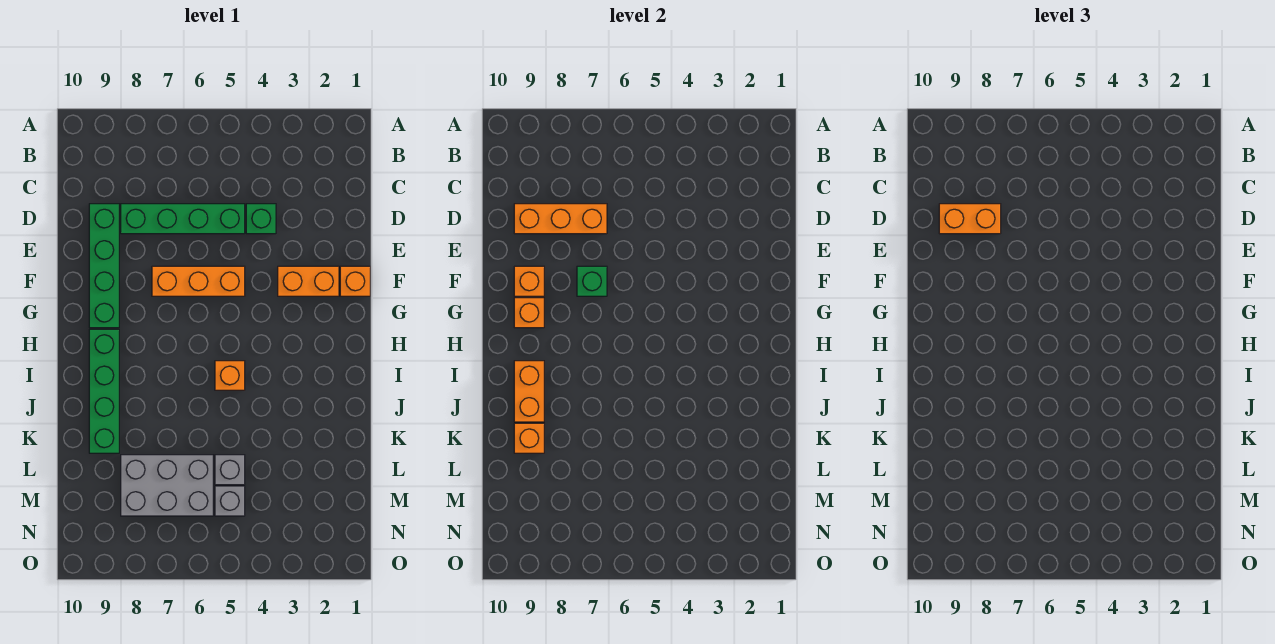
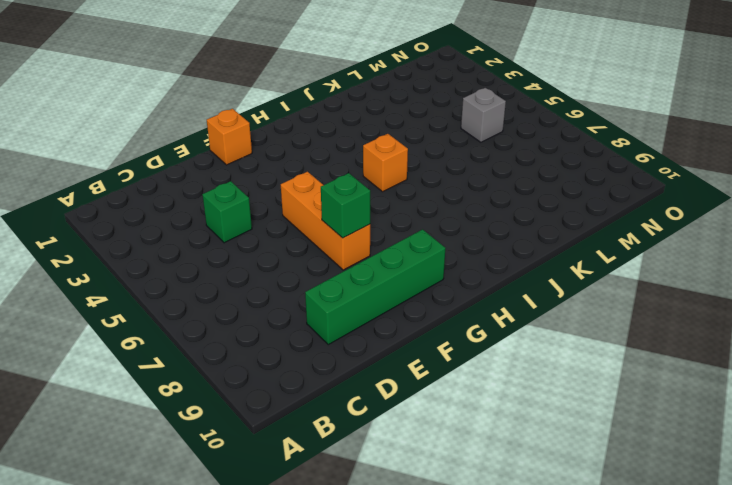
none -> green brick D5:D8 level 1
none -> orange brick F2:F3 level 1
none -> green brick H9:K9 level 1

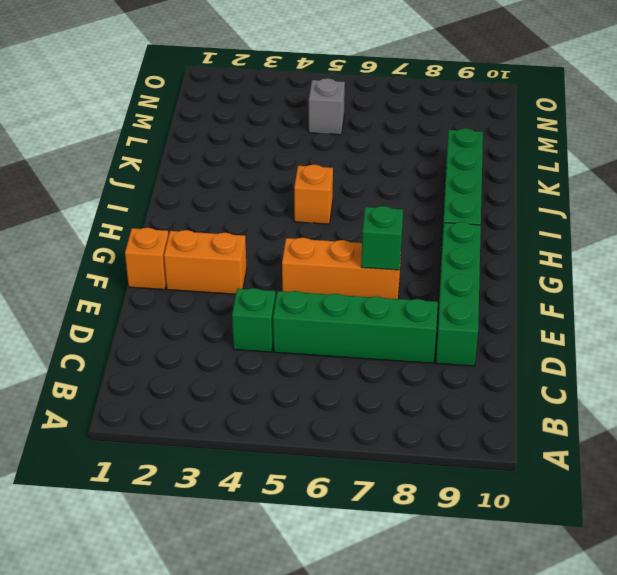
none -> grey brick L5 level 1
none -> grey brick L6:M8 level 1
none -> orange brick D7:D9 level 2

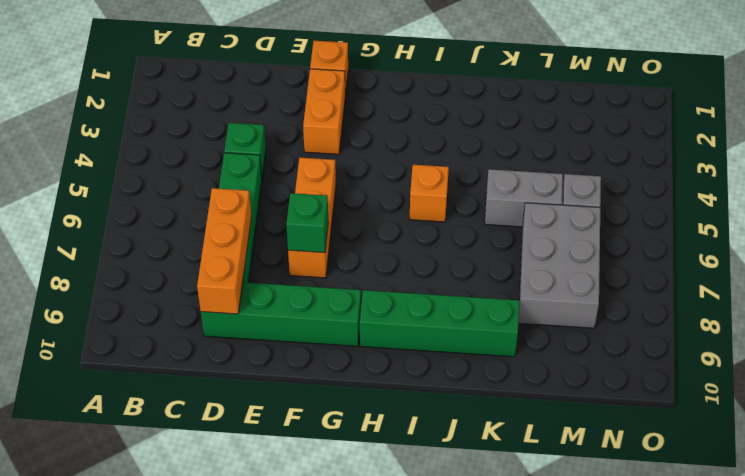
grey brick K5:L5 level 1 -> grey brick L5 level 1
none -> orange brick F9 level 2
none -> orange brick G9 level 2
none -> orange brick I9:J9 level 2

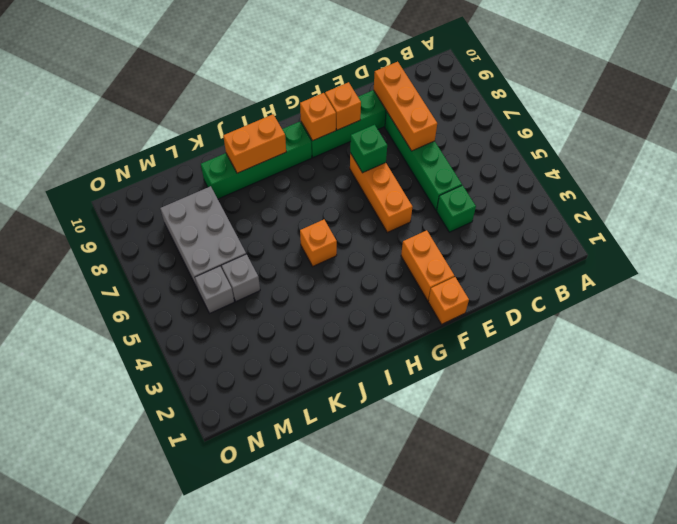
none -> orange brick K9 level 2
none -> orange brick D8:D9 level 3

